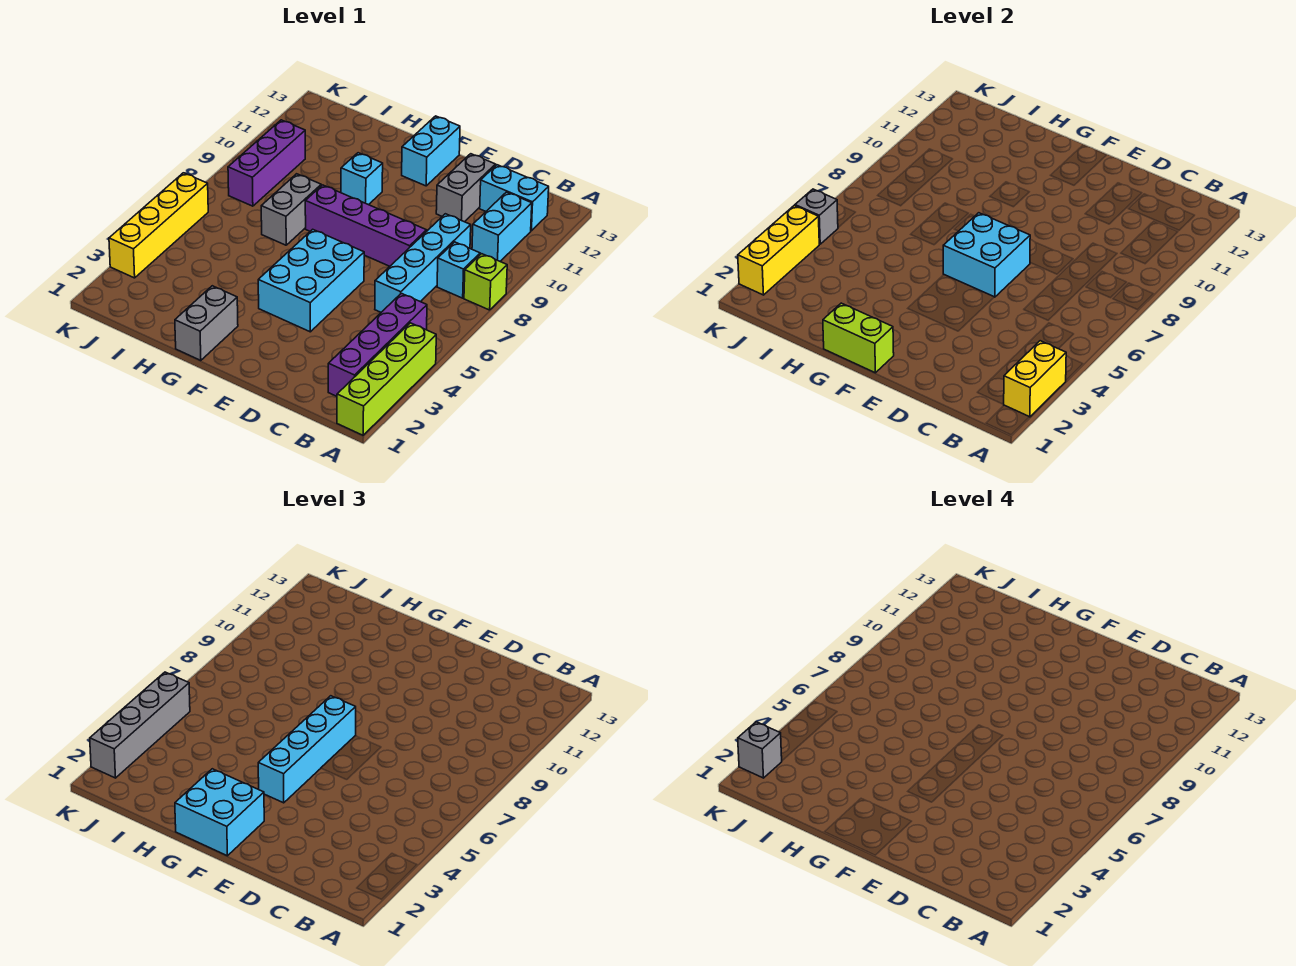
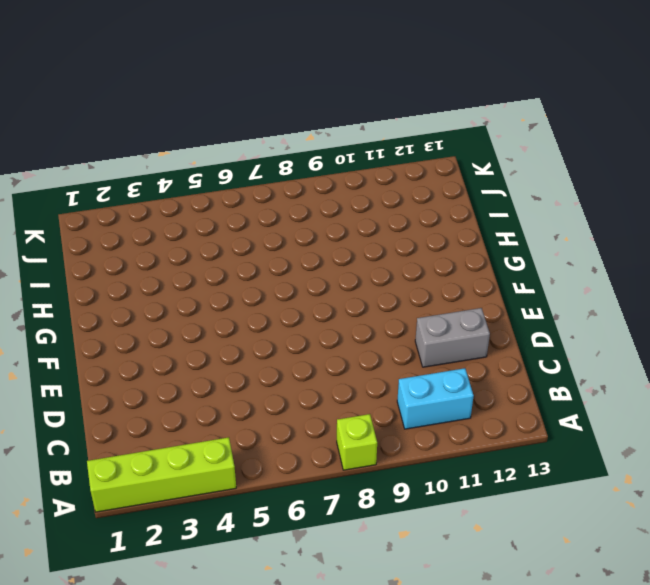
none -> purple brick B2:B5 level 1
none -> cyan brick B8 level 1
none -> cyan brick B12:C12 level 1

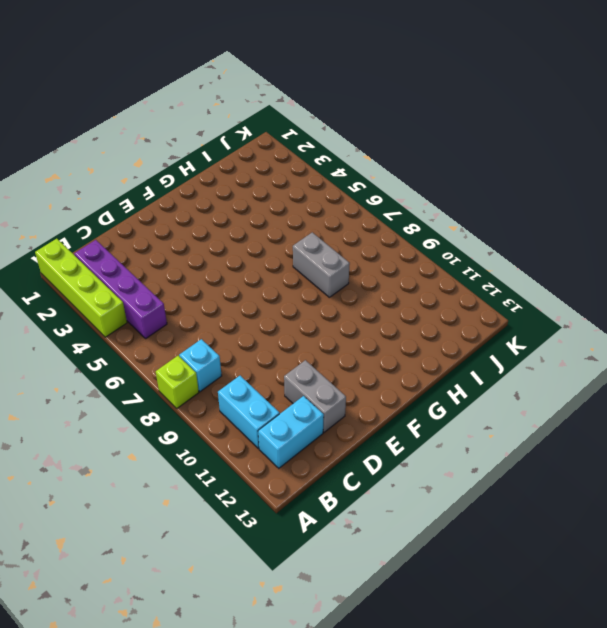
none -> cyan brick C6:C9 level 1
none -> purple brick D8:G8 level 1
none -> cyan brick E4:F6 level 1

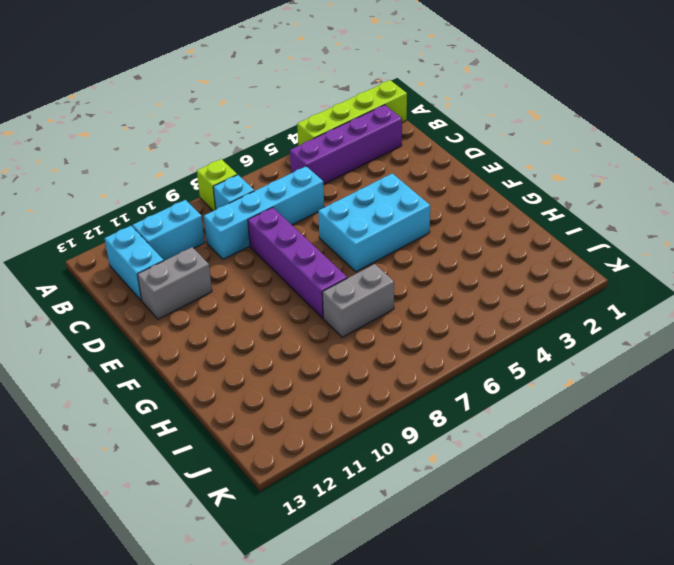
none -> cyan brick F12:F13 level 1
none -> grey brick G1:G2 level 1
none -> cyan brick G10 level 1

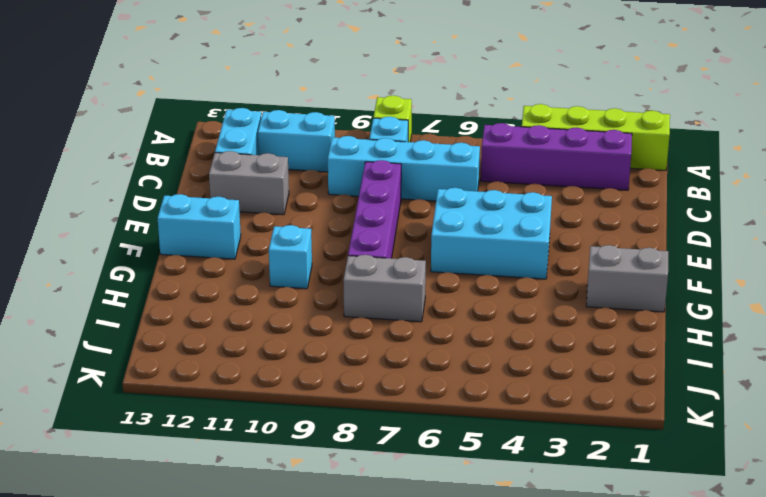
none -> purple brick J8:J10 level 1
none -> yellow brick K3:K6 level 1
none -> yellow brick A2:A3 level 2

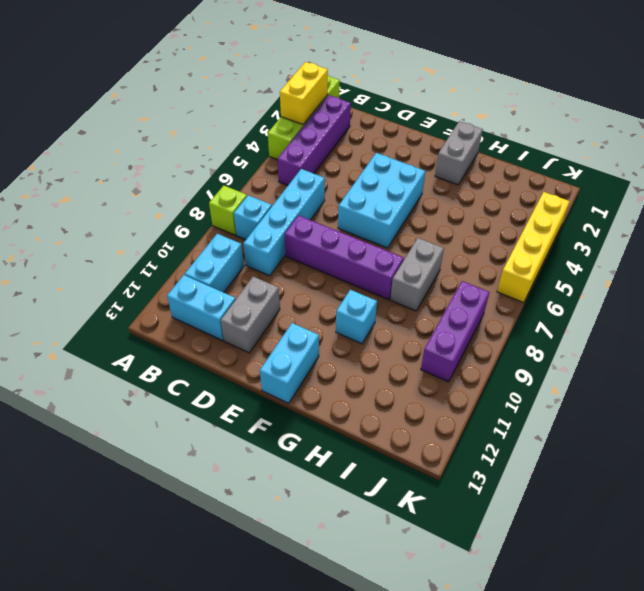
none -> cyan brick E6:F7 level 2
none -> lime brick F1:G1 level 2
none -> yellow brick K2:K4 level 2

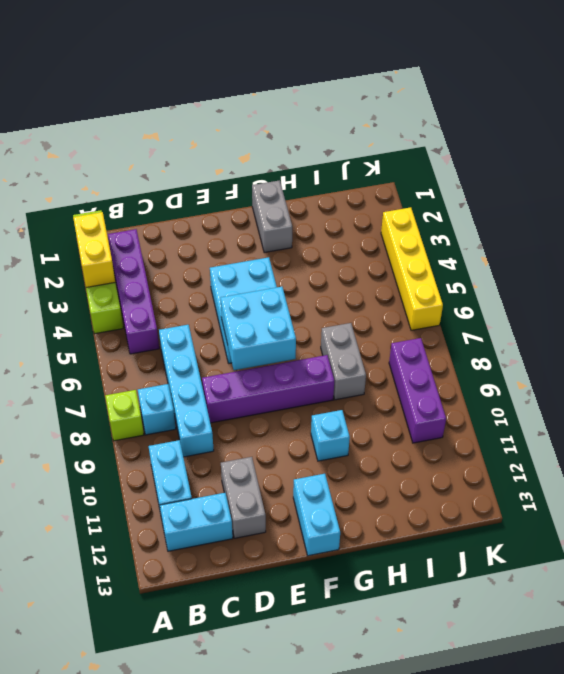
none -> lime brick F1:G1 level 2
none -> yellow brick K2:K4 level 2
none -> grey brick K5 level 2

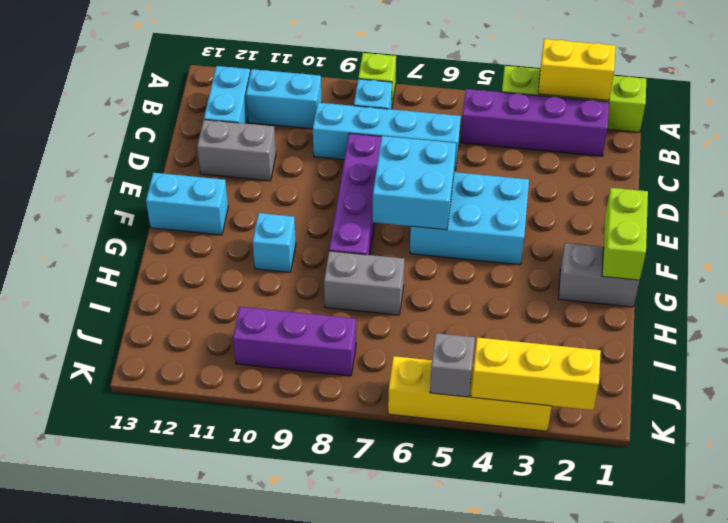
none -> cyan brick F1:G2 level 3
none -> cyan brick F4:F7 level 3
none -> grey brick K2:K5 level 3

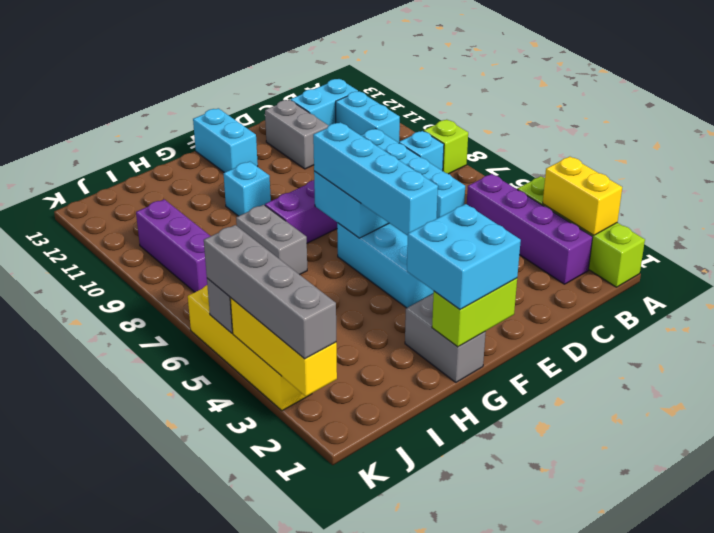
none -> grey brick K2 level 4

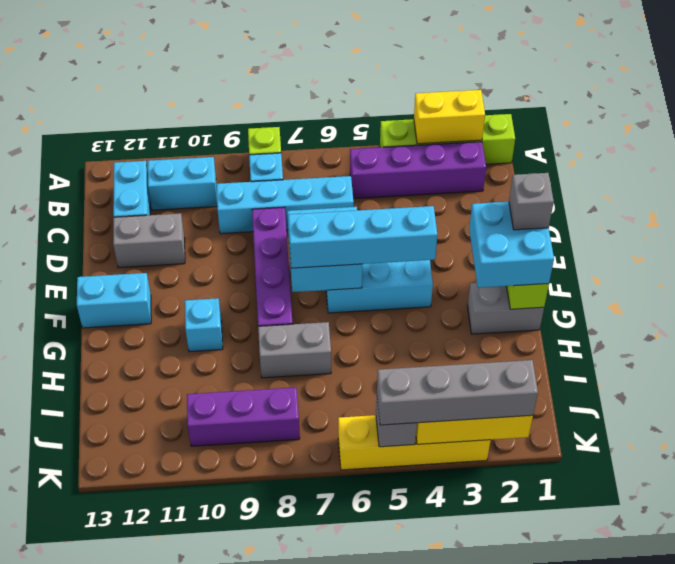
grey brick F1 level 4 -> grey brick K2 level 4

